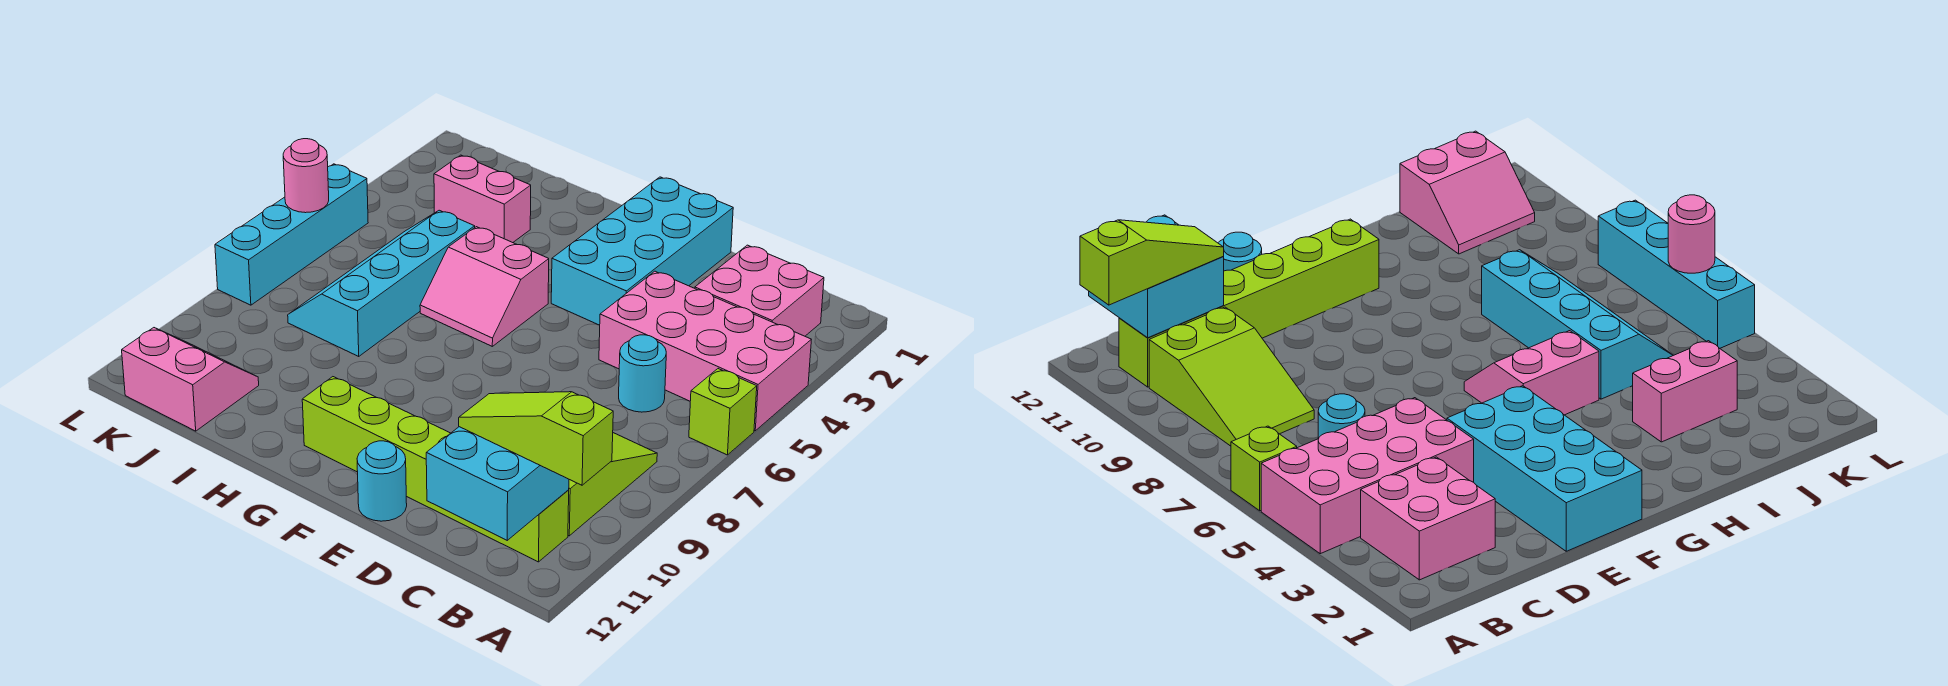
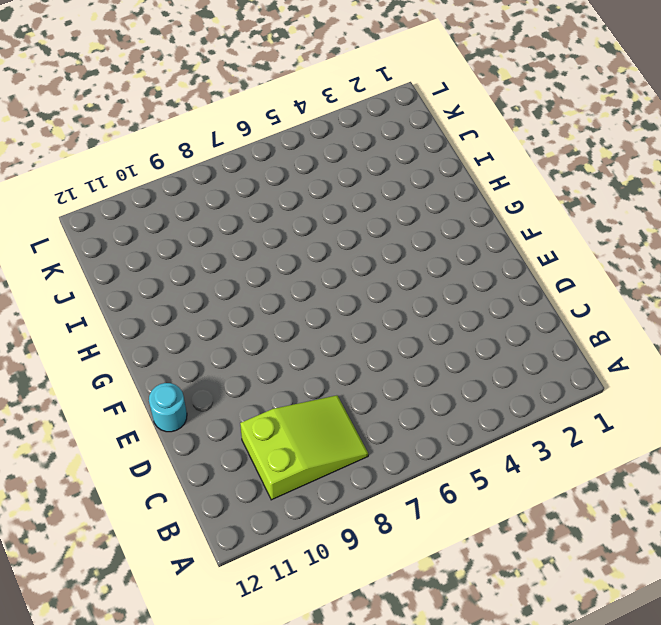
none -> pink brick A4:D5 level 1
none -> lime brick A6 level 1
none -> pink brick B2:C3 level 1

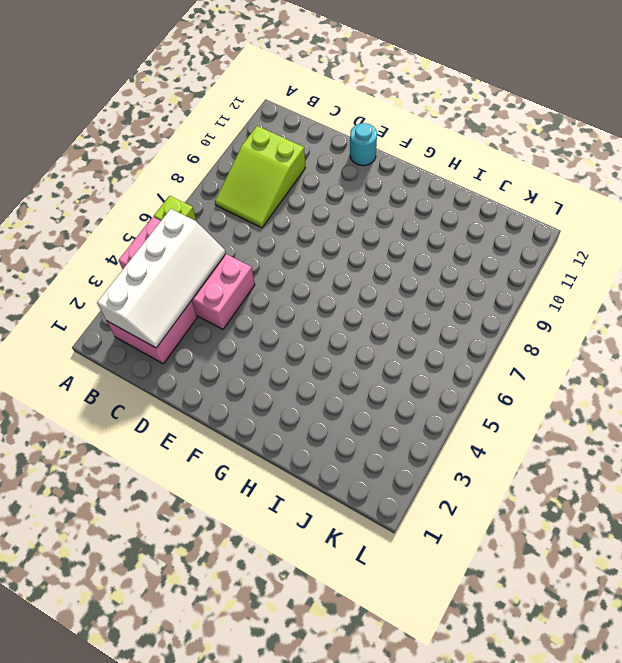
white slope B2:C5 level 2 top B -> none
none -> lime brick B11:G11 level 1
none -> cyan round brick C6 level 1
none -> cyan brick E1:F4 level 1

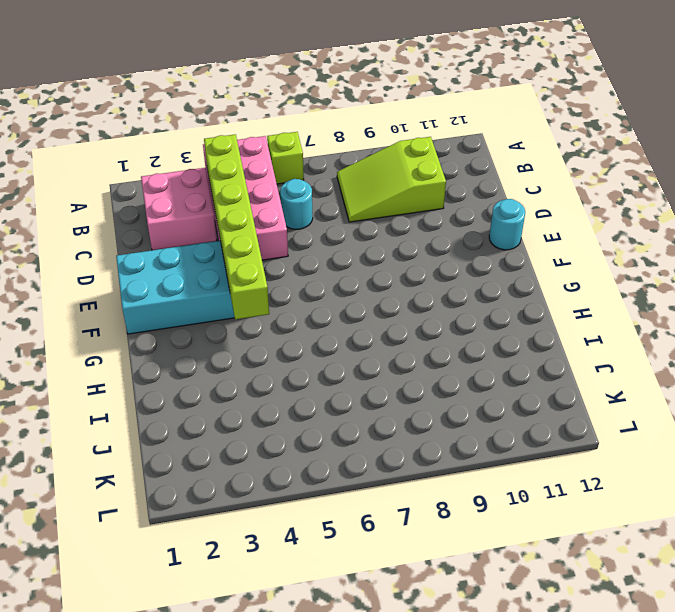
lime brick B4:G4 level 2 -> lime brick B11:G11 level 1
none -> pink slope G5:H6 level 1 top 5
none -> pink brick I3:J3 level 1
none -> cyan slope I5:J8 level 1 top I

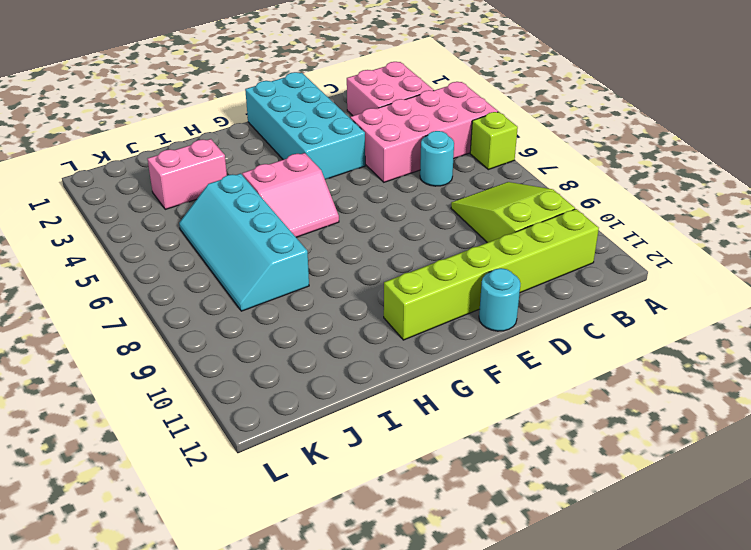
none -> pink slope J11:K12 level 1 top 12
none -> cyan brick L5:L8 level 1
none -> cyan brick B11:C12 level 2

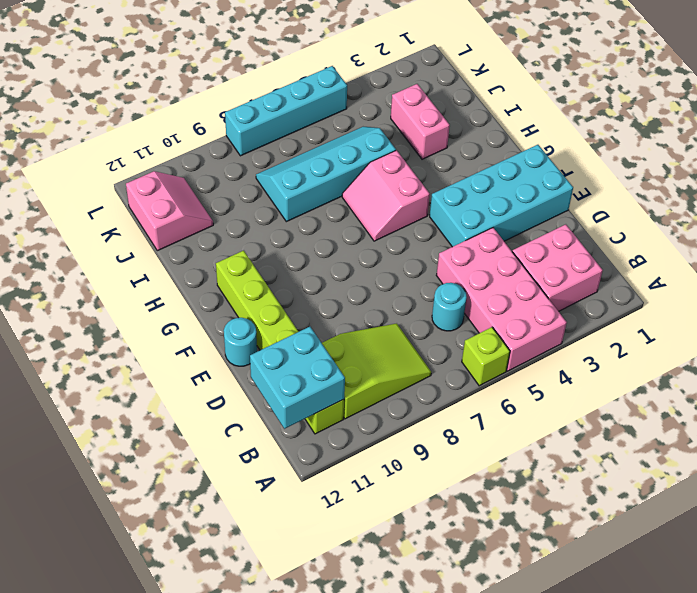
none -> pink round brick L6 level 2
none -> lime slope A11:C11 level 3 top A

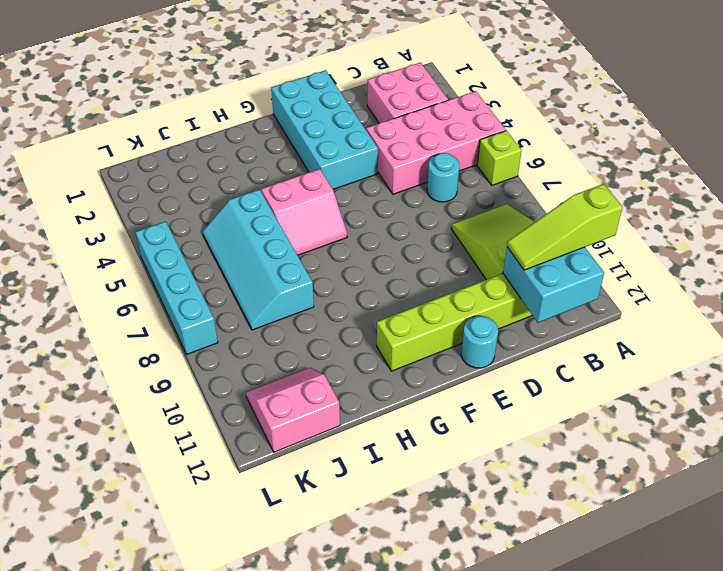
none -> pink brick I3:J3 level 1
none -> pink round brick L6 level 2

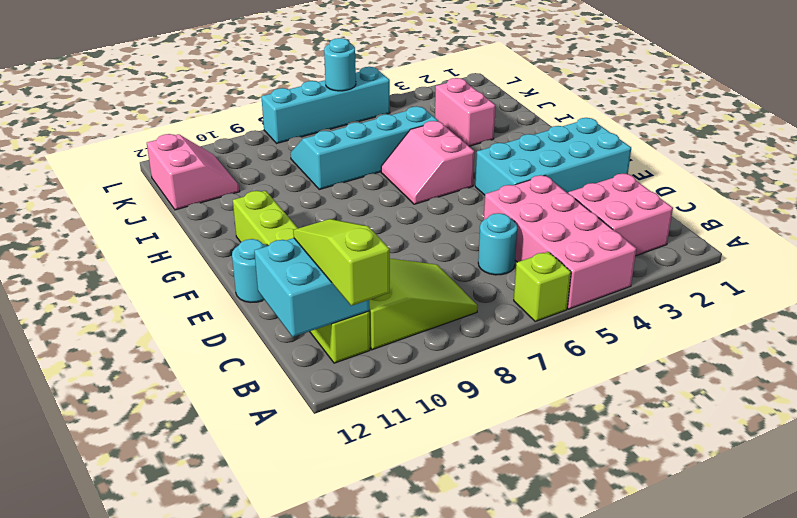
cyan round brick L6 level 2 -> pink round brick L6 level 2

